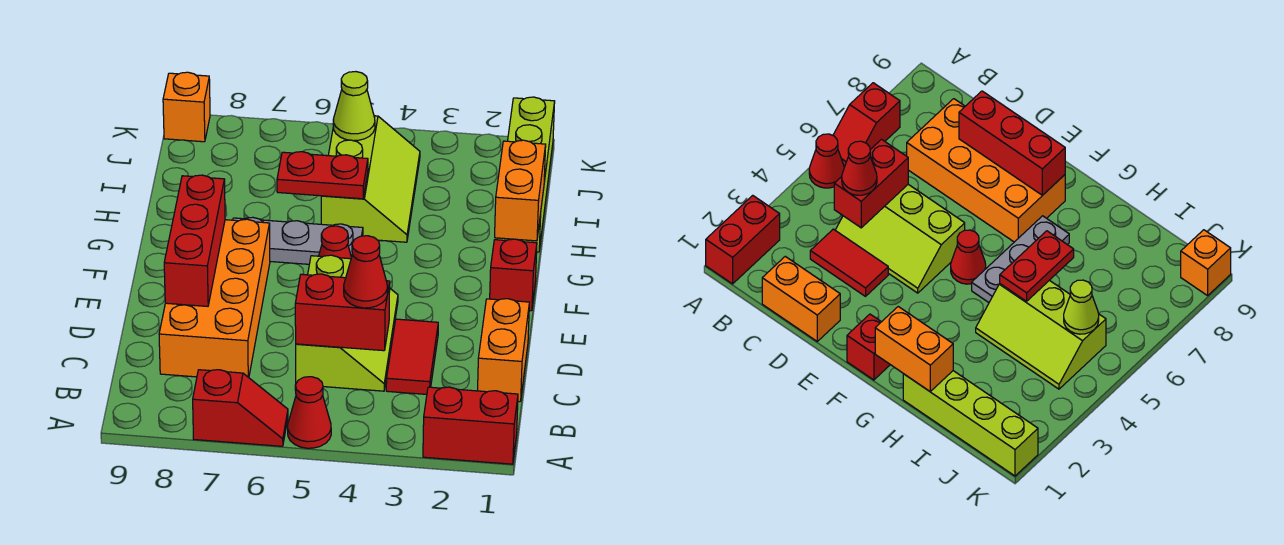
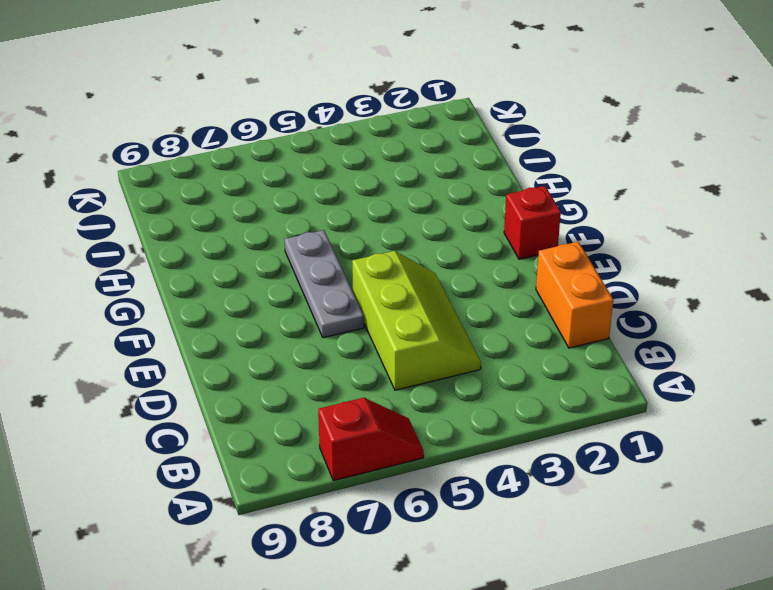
grey plate E6:G6 level 1 -> grey plate G5:G7 level 1
none -> red brick A1:A2 level 1
none -> red cone A5 level 1
none -> red tile C3:D3 level 1

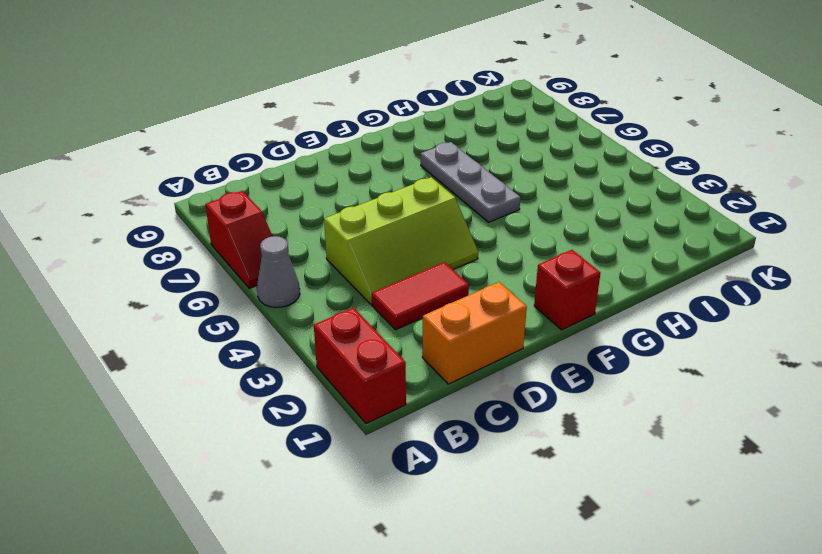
grey cone A5 level 1 -> red cone A5 level 1
none -> orange brick C7:F8 level 1
none -> red cone F5 level 1
none -> lime brick H1:K1 level 1

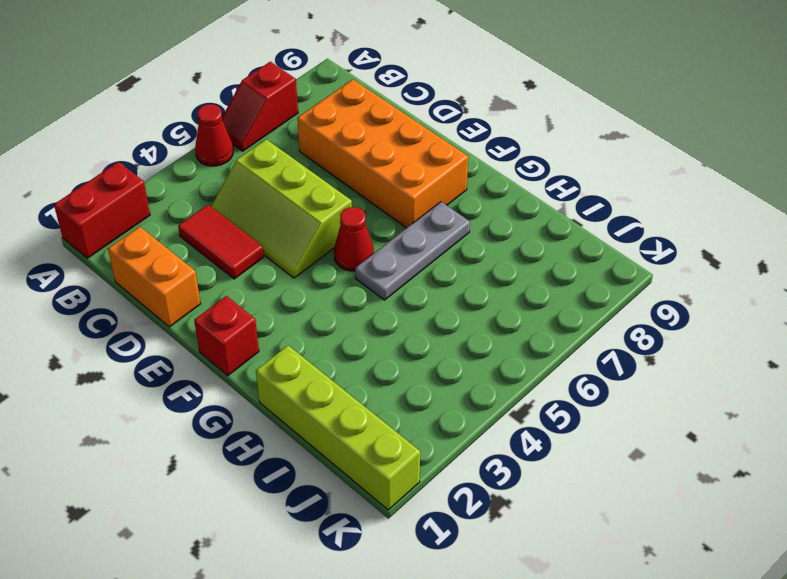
none -> lime slope H4:J5 level 1 top 5
none -> orange brick K9 level 1
none -> red brick C4:C5 level 2

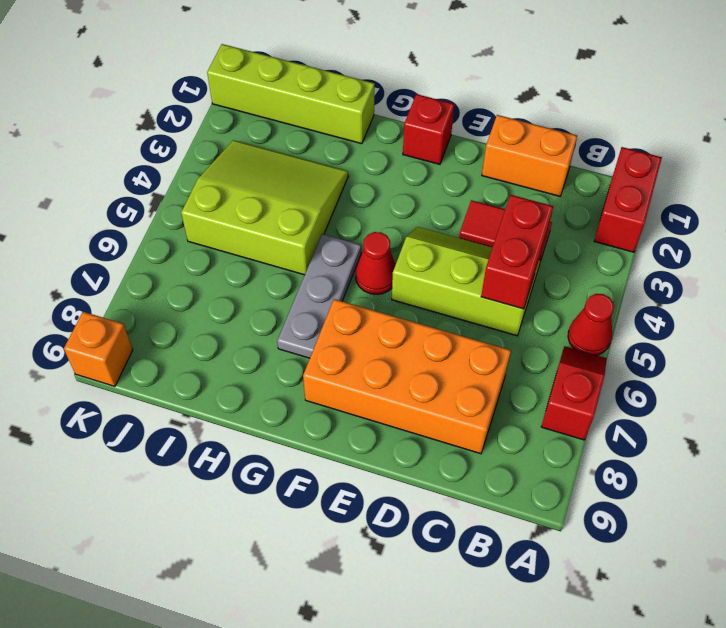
lime slope H3:J5 level 1 top 5 -> lime slope H4:J5 level 1 top 5
none -> red brick D8:F8 level 2
none -> orange brick G1:H1 level 2
none -> red plate H5:H6 level 2

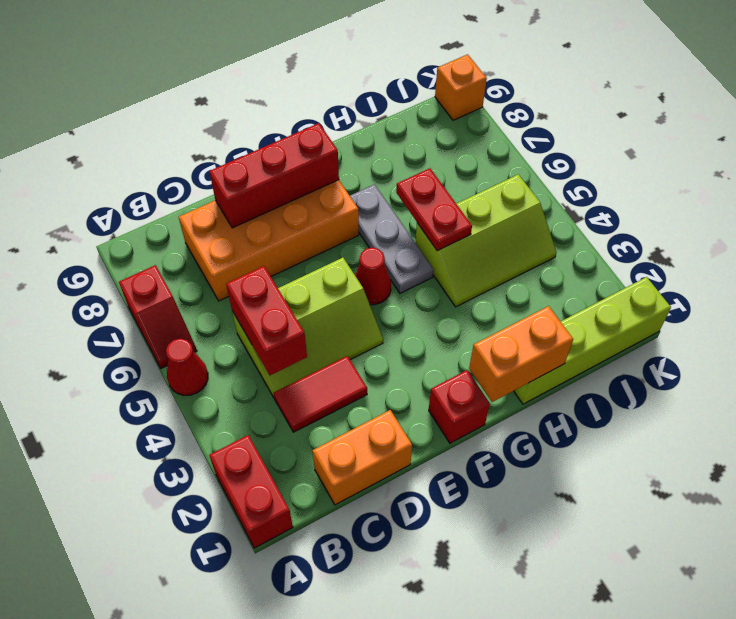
none -> lime cone J5 level 2
none -> red cone C4 level 3

